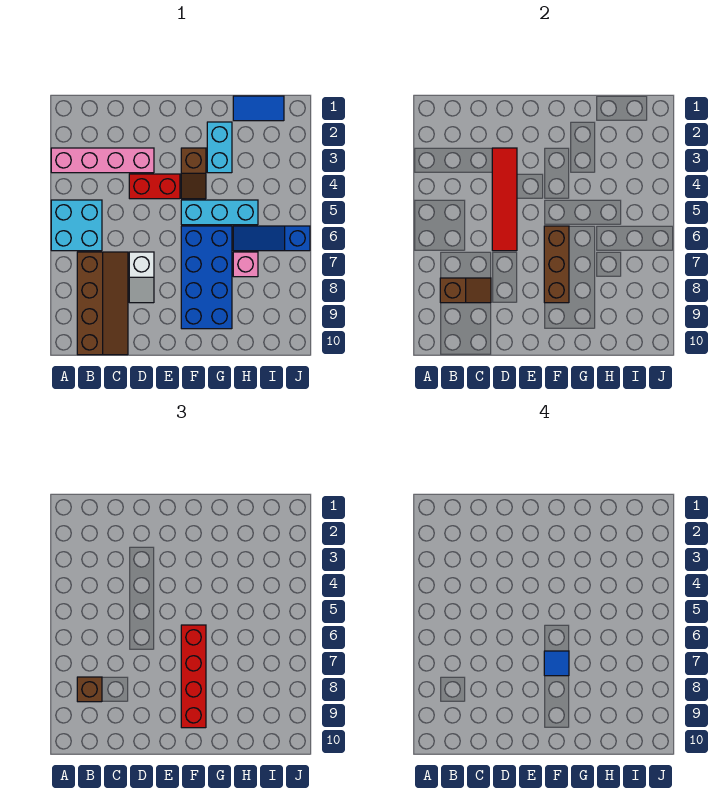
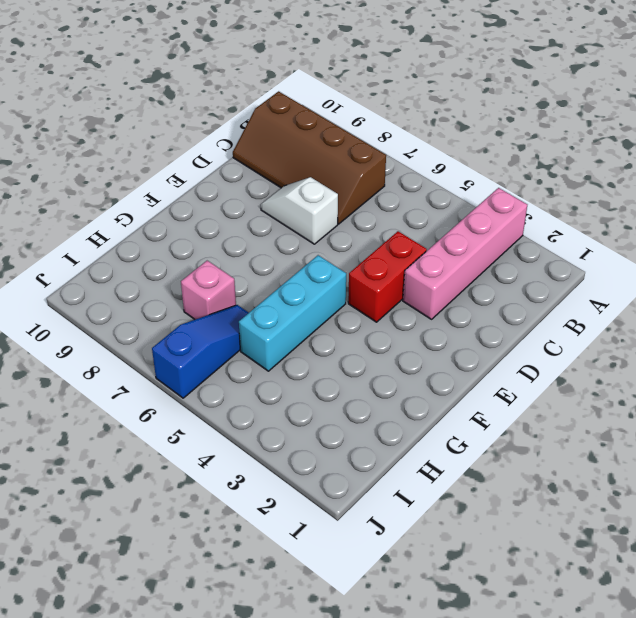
none -> cyan brick A5:B6 level 1
none -> brown slope F3:F4 level 1 top 3
none -> blue brick F6:G9 level 1

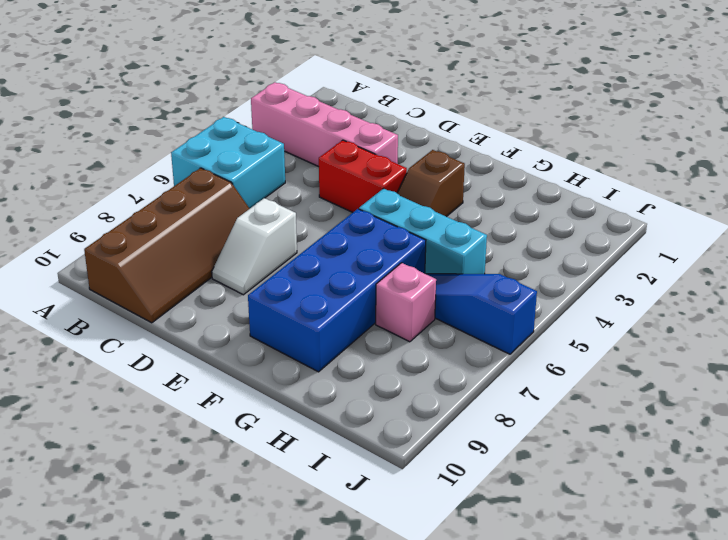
none -> cyan brick G2:G3 level 1
none -> blue tile H1:I1 level 1
none -> brown slope B8:C8 level 2 top B

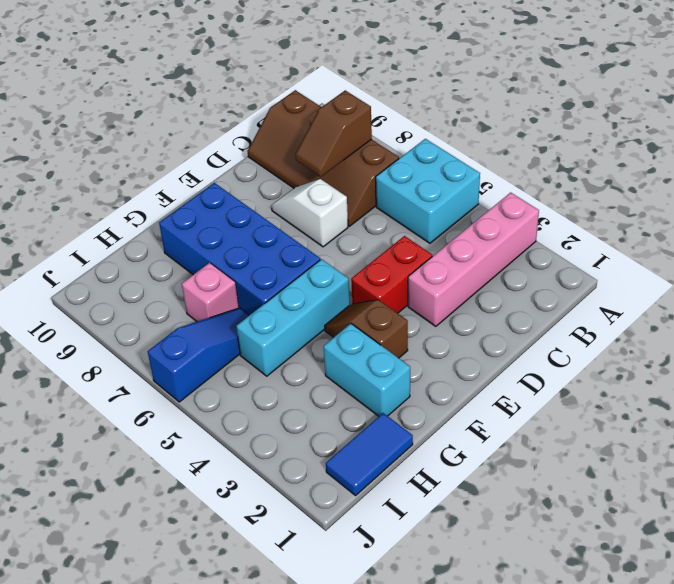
none -> red tile D3:D6 level 2
none -> brown brick F6:F8 level 2
none -> brown brick B8 level 3

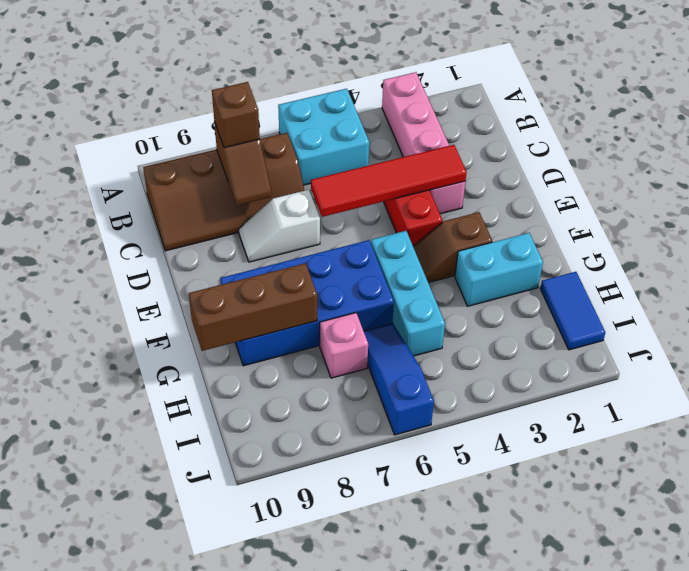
brown brick G8:G10 level 2 -> brown brick F6:F8 level 2
none -> red brick F6:F9 level 3
none -> blue tile F7 level 4

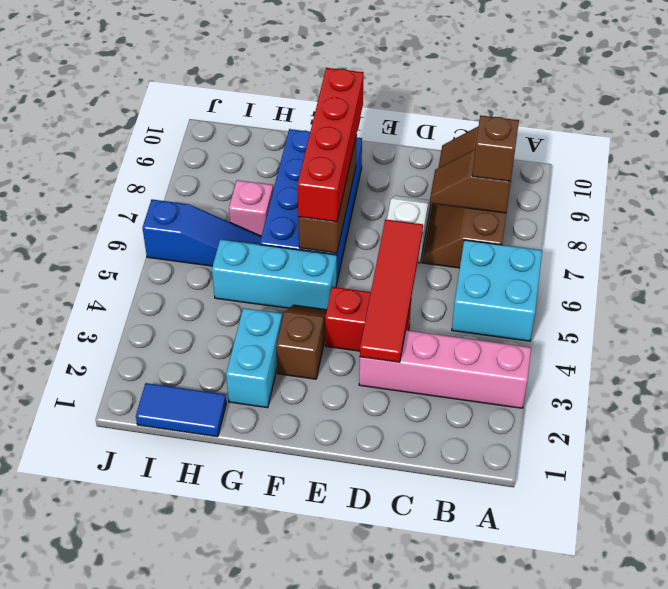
none -> blue tile F7 level 4

